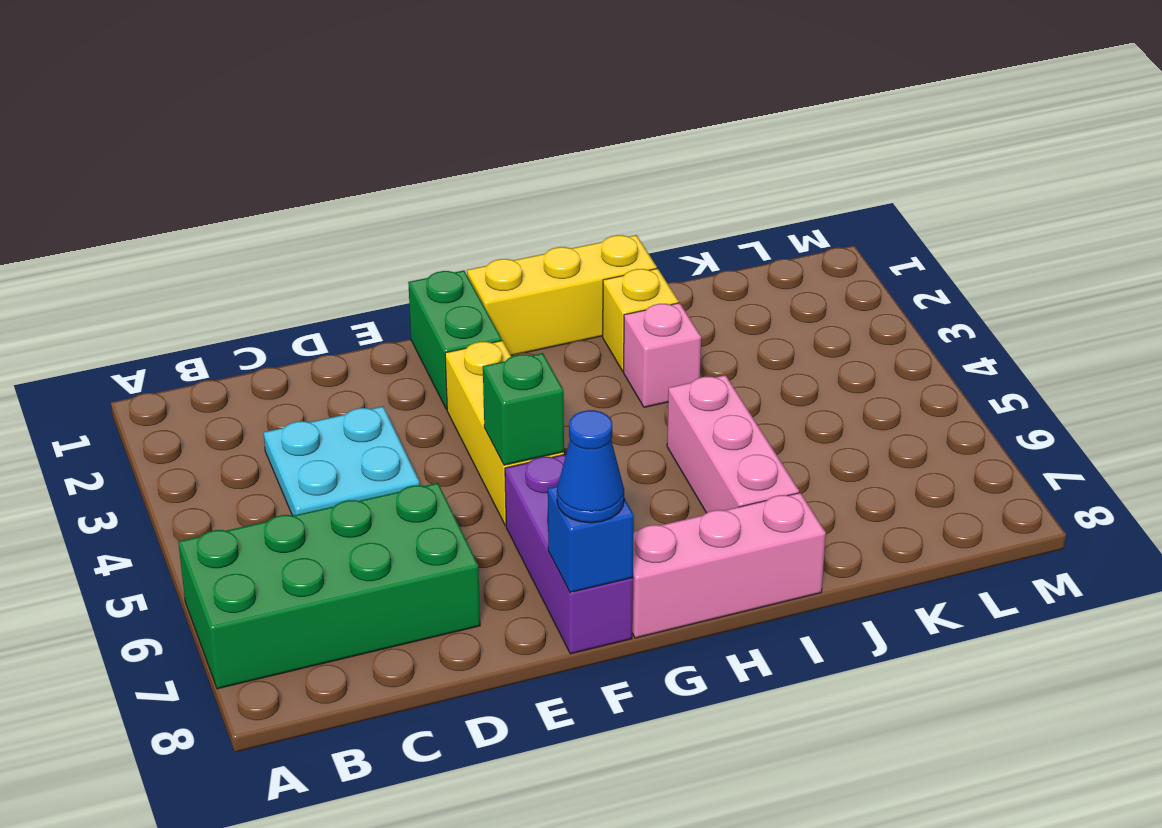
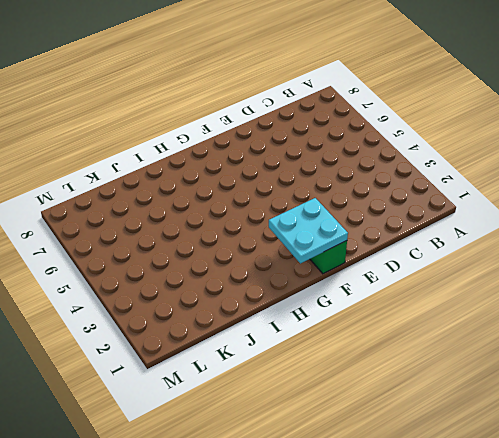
cyan plate F1:G2 level 2 -> cyan plate C3:D4 level 1
none -> green brick A6:D7 level 1
none -> yellow brick F3:F5 level 1
none -> purple brick F6:F8 level 1

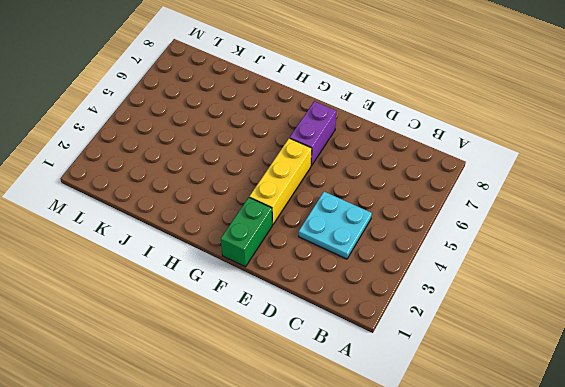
purple brick F6:F7 level 1 -> purple brick F6:F8 level 1
none -> green brick A6:D7 level 1
none -> yellow brick G1:I1 level 1
none -> pink brick G8:I8 level 1

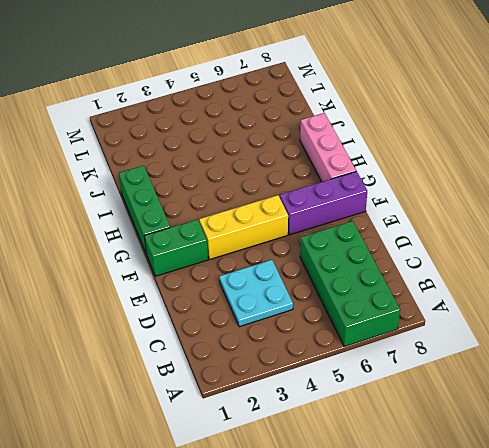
green brick G1:I1 level 1 -> yellow brick G1:I1 level 1
none -> yellow brick I2 level 1
none -> pink brick I3 level 1
none -> pink brick I5:I7 level 1

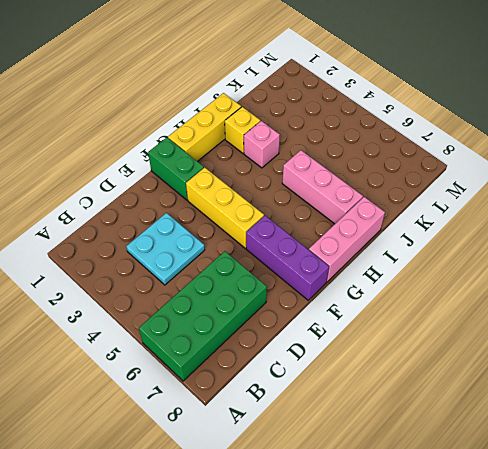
none -> green brick F5 level 2
none -> blue brick F8 level 2
none -> blue cone F8 level 3

